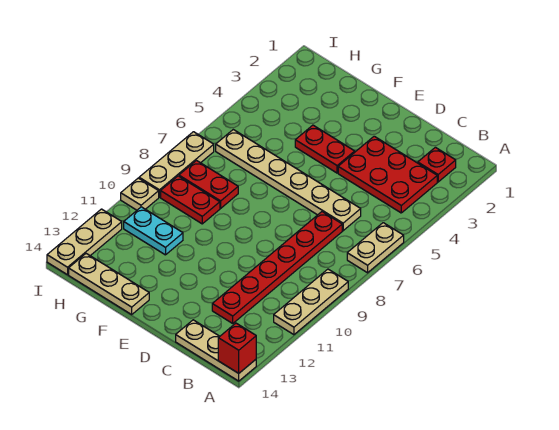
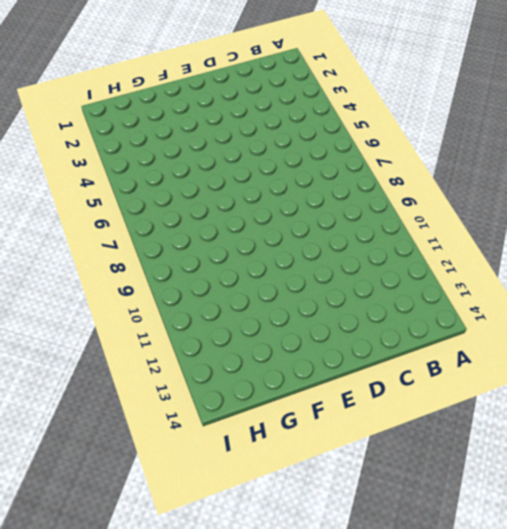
none -> tan plate A6:A7 level 1
none -> tan plate A9:A11 level 1
none -> tan plate A14:C14 level 1

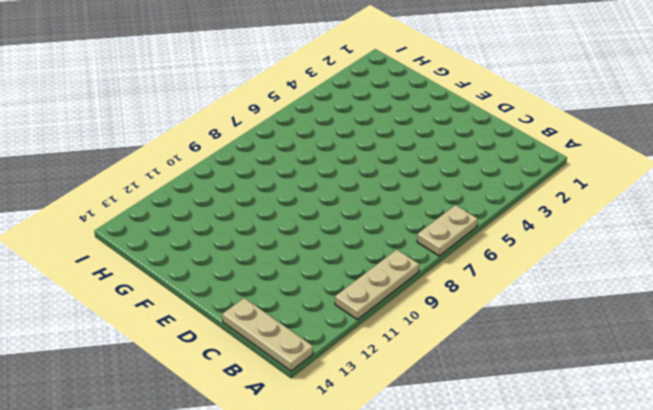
none -> red plate B2 level 1
none -> red plate B3:D4 level 1
none -> tan plate C6:H6 level 1

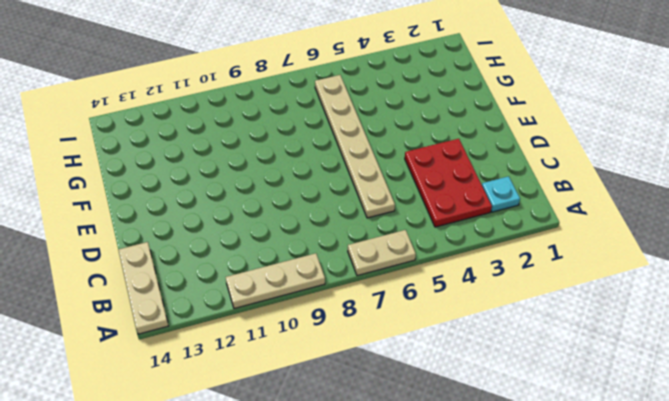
cyan plate B2 level 1 -> red plate B2 level 1
none -> red plate C7:C12 level 1
none -> red plate E4:F4 level 1
none -> tan plate F14:H14 level 1

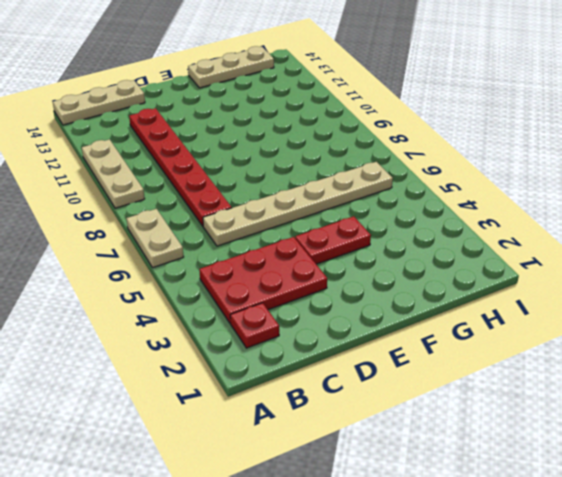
none -> red plate G8:H8 level 1
none -> red plate G9:H9 level 1
none -> cyan plate G11:H11 level 1

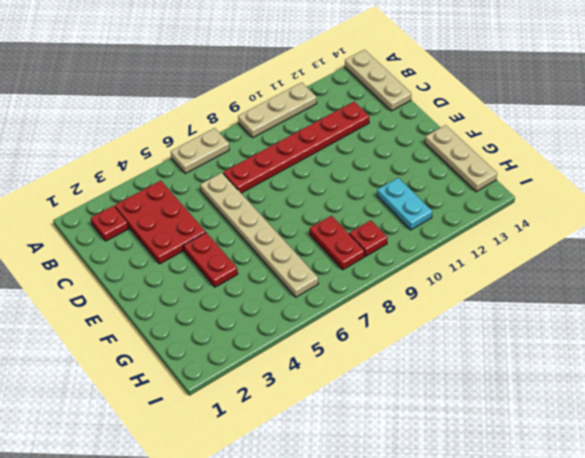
red plate H9 level 1 -> red plate G9:H9 level 1
none -> tan plate I7:I9 level 1
none -> tan plate I10 level 1
none -> tan plate I12:I14 level 1

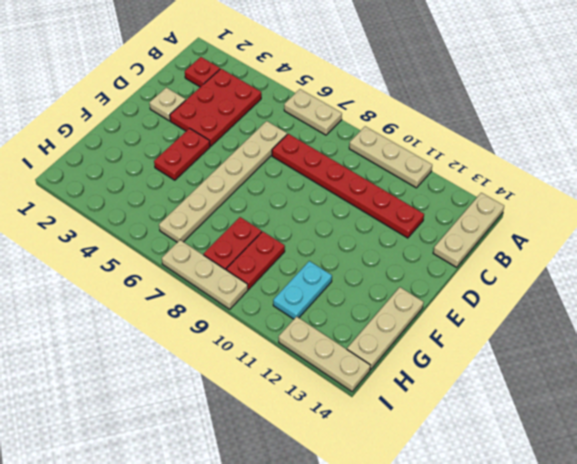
tan plate D2 level 1 -> tan plate I10 level 1
none -> red brick A14 level 2

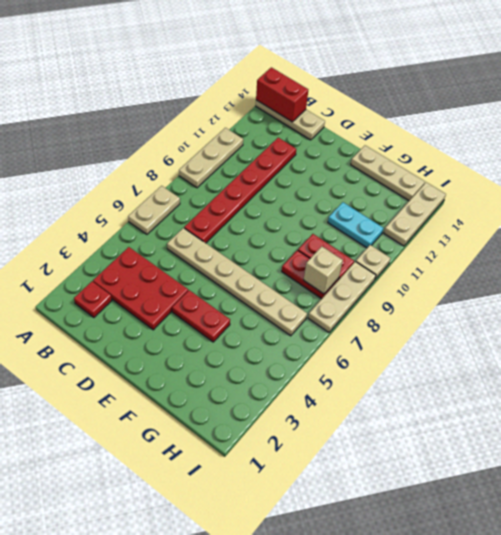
red brick A14:B14 level 2 -> red brick A14 level 2
tan brick H8 level 2 -> none

